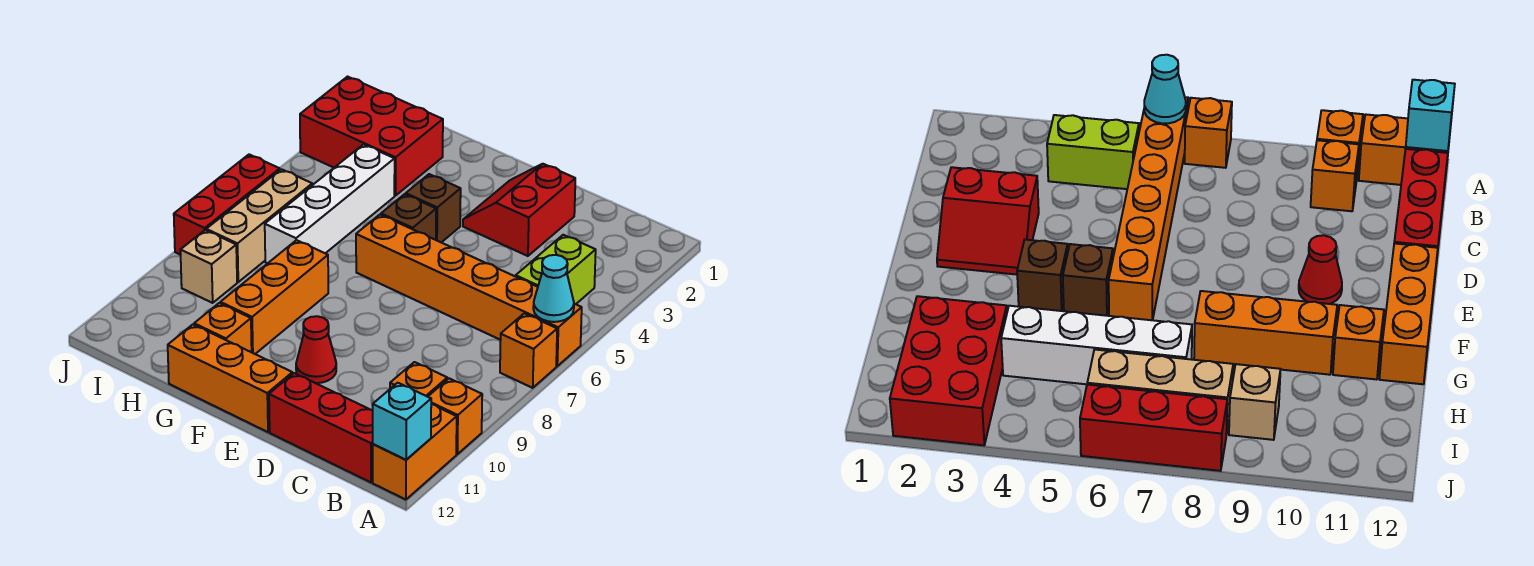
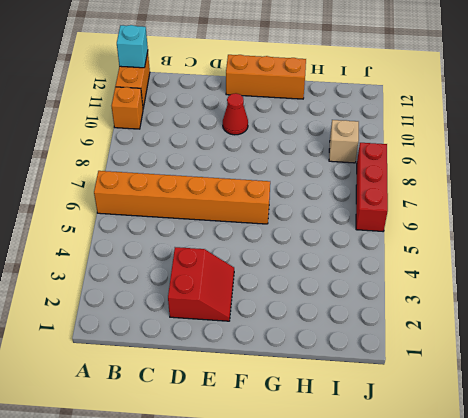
none -> orange brick A7 level 1
none -> lime brick B4:B5 level 1
none -> orange brick B10 level 1

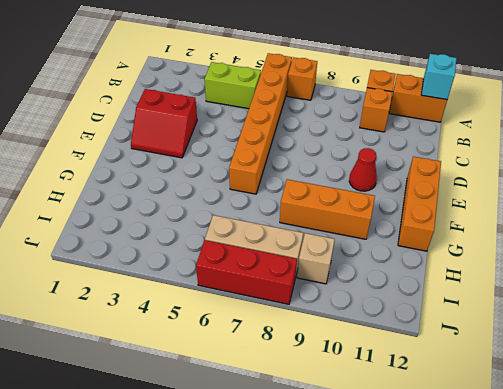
none -> red brick B12:D12 level 1
none -> brown brick F4 level 1
none -> brown brick F5 level 1

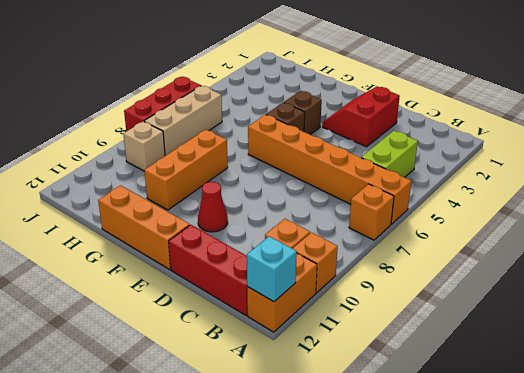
none -> orange brick G11 level 1
none -> red brick H2:J3 level 1
none -> white brick H4:H7 level 1

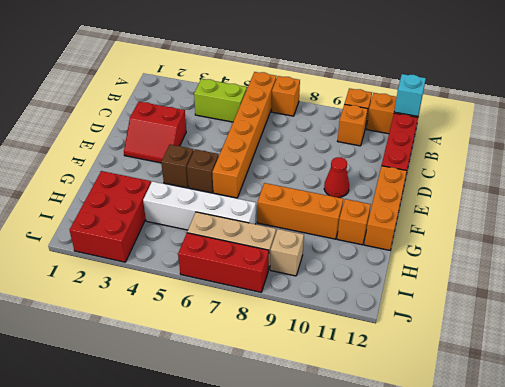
none -> cyan cone A6 level 2

